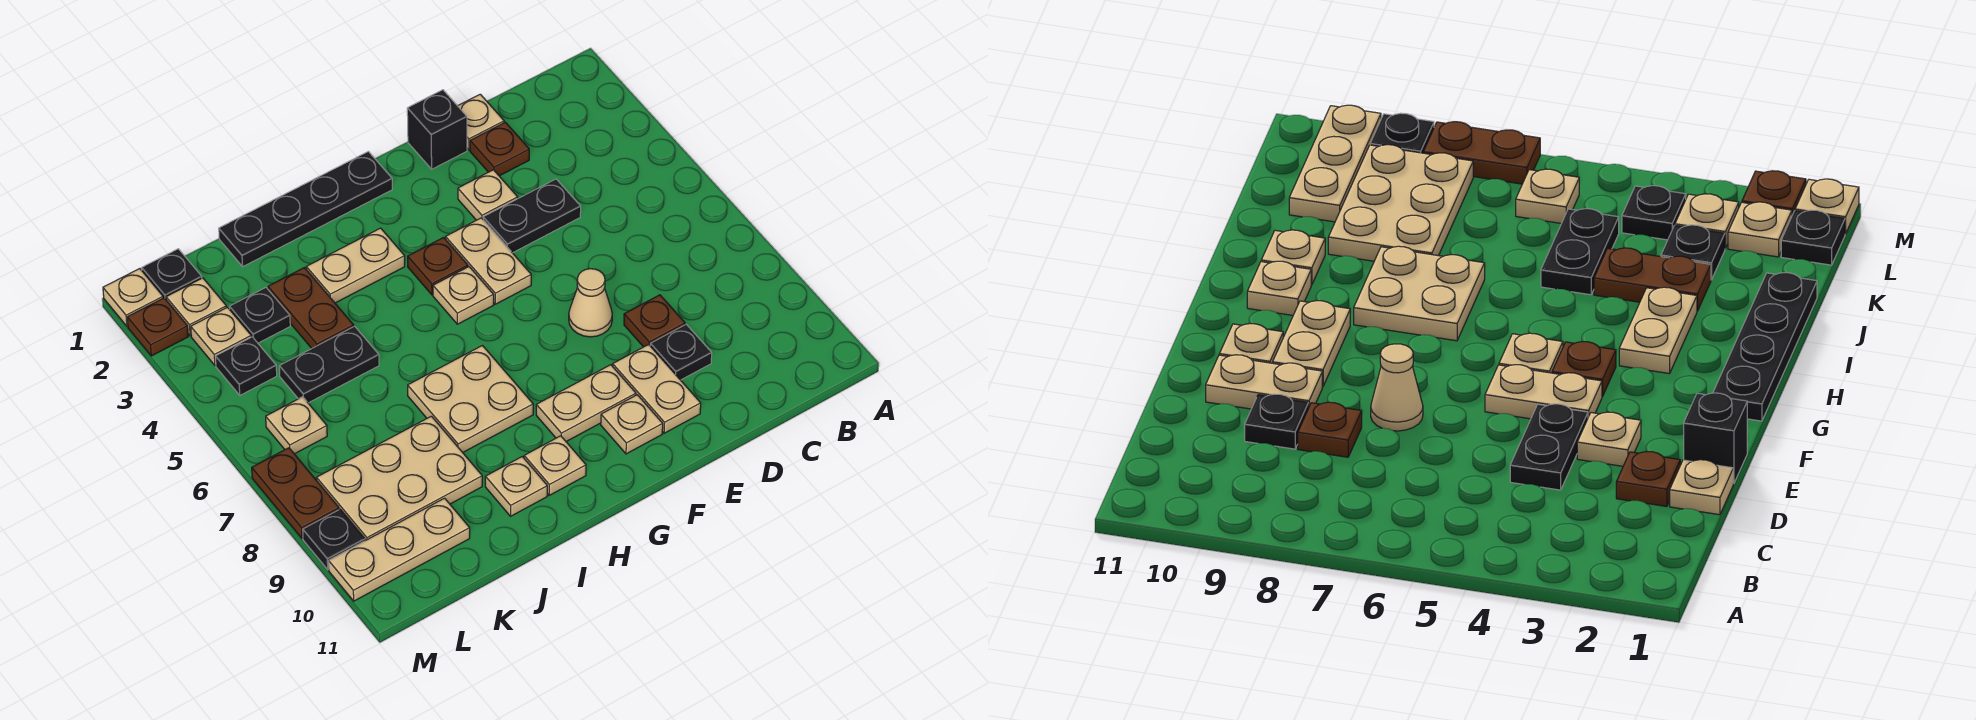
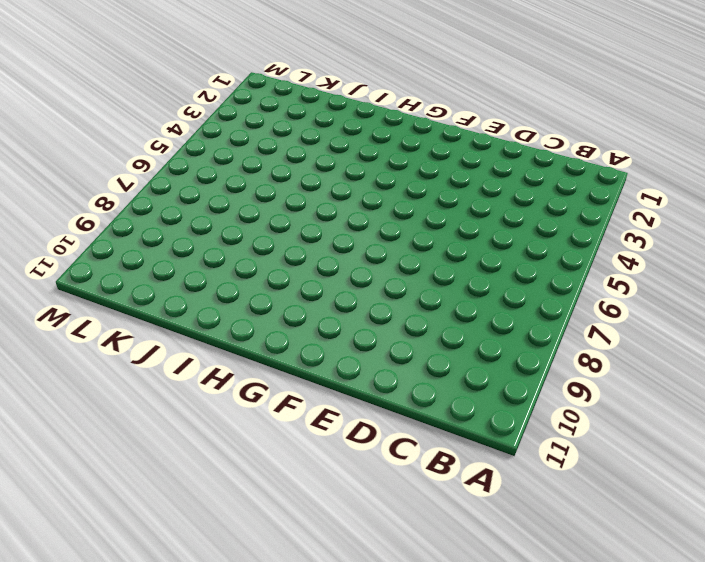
none -> tan plate D1 level 1
none -> brown plate D2 level 1
none -> black plate D4:E4 level 1
none -> brown plate D8 level 1

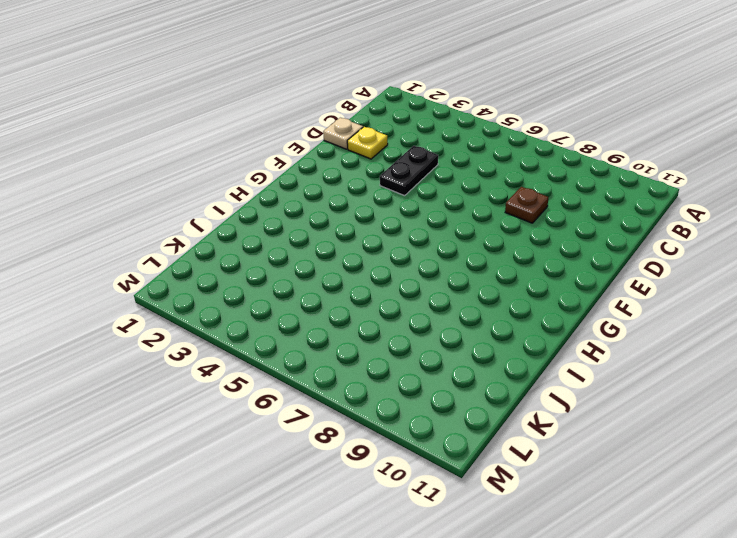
yellow plate D2 level 1 -> brown plate D2 level 1
none -> black plate D9 level 1
none -> black brick E1 level 1
none -> tan plate E3 level 1
none -> tan cone E7 level 1

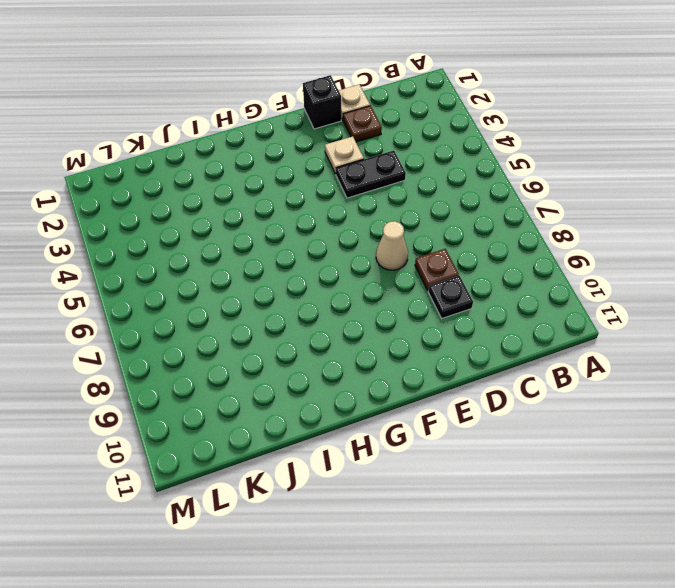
none -> tan plate E9:E10 level 1
none -> tan plate F4:F5 level 1
none -> tan plate F9:G9 level 1
none -> tan plate F10 level 1

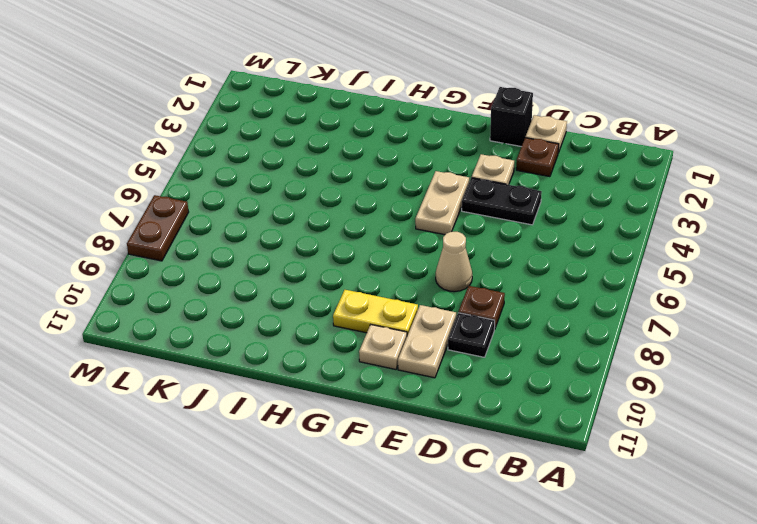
yellow plate F9:G9 level 1 -> tan plate F9:G9 level 1
none -> black plate G1:J1 level 1
none -> brown plate G4 level 1
none -> tan plate G5 level 1
none -> tan plate H3:I3 level 1

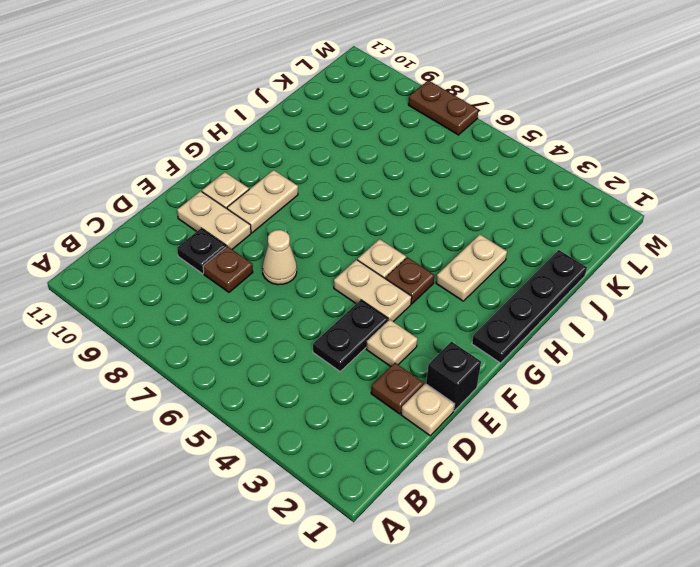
none -> tan plate H7:I8 level 1
none -> tan plate H10 level 1
none -> tan plate I10 level 1
none -> brown plate J3:J4 level 1

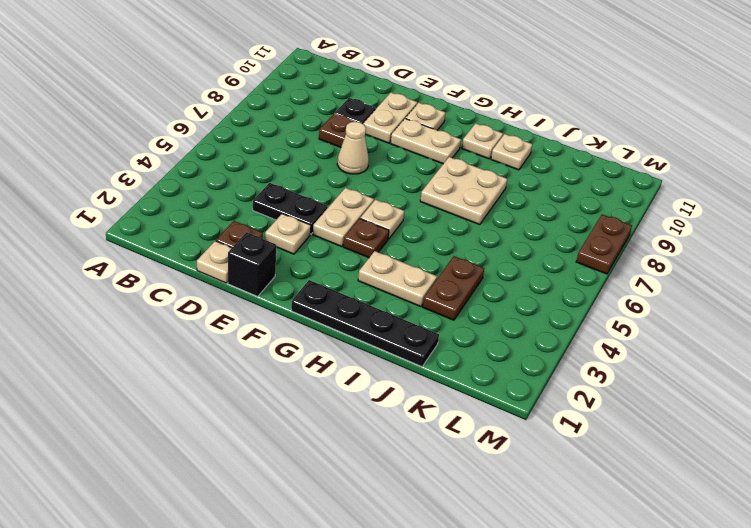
none -> black plate J5:K5 level 1
none -> tan plate J8:L9 level 1
none -> black plate K3 level 1
none -> tan plate K10:M10 level 1

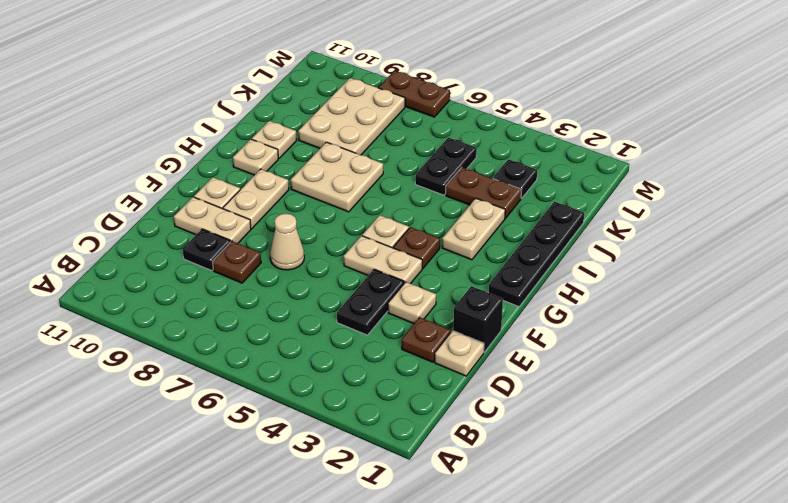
none -> tan plate K10:M10 level 1
none -> black plate L1 level 1
none -> tan plate L2 level 1
none -> tan plate L3 level 1

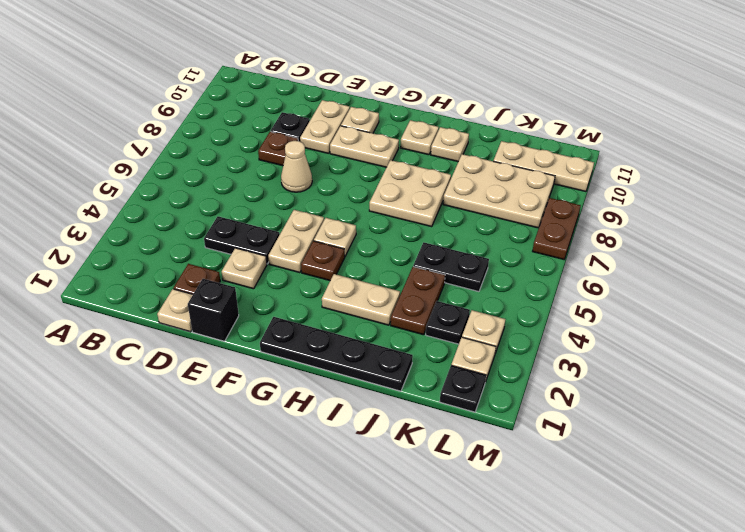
none -> black plate L4 level 1
none -> tan plate L6 level 1
none -> tan plate M1 level 1
none -> brown plate M2 level 1

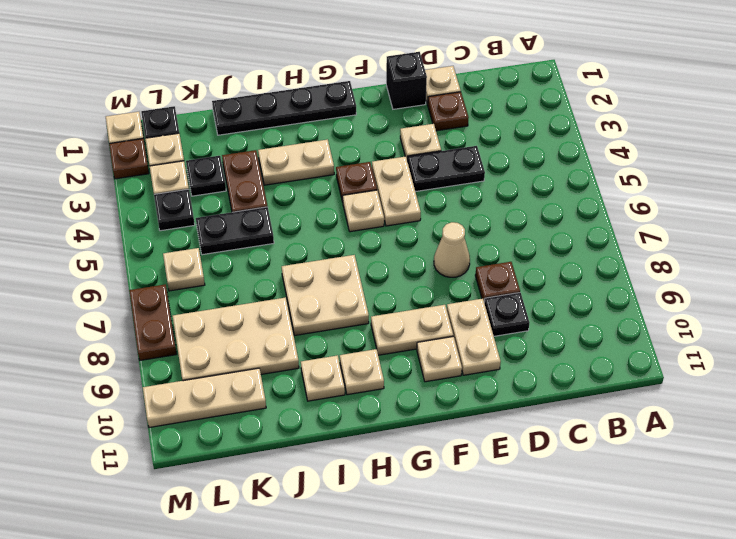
none -> black plate M9 level 1

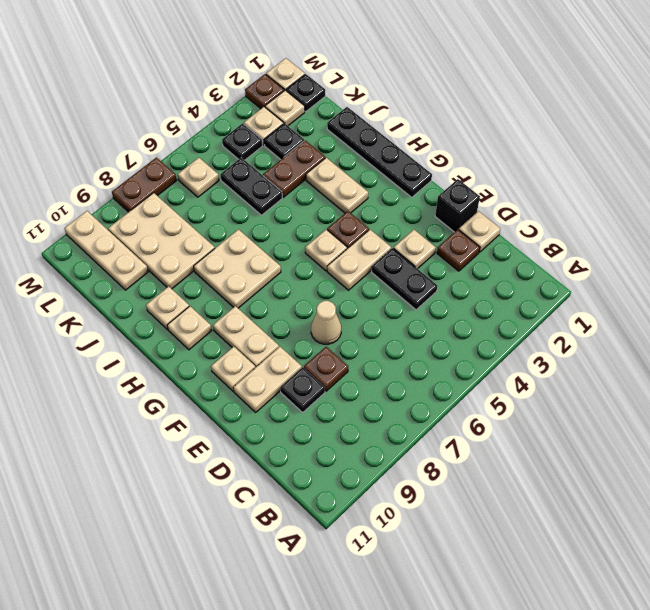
none -> black plate M9 level 1

